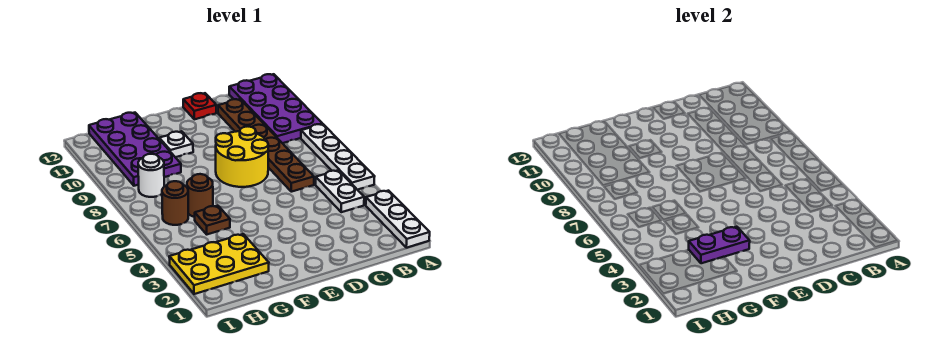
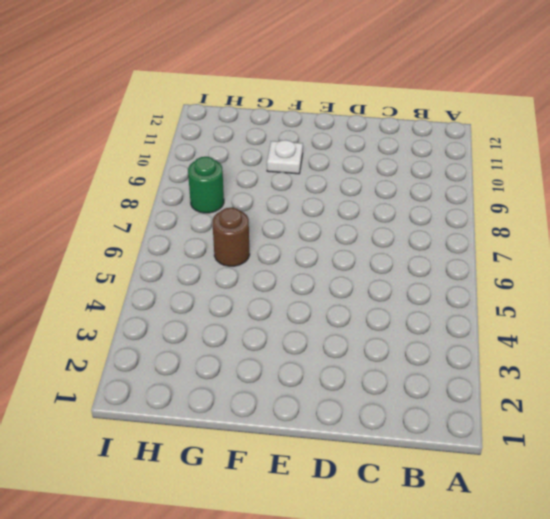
green round brick H8 level 1 -> white round brick H8 level 1
none -> white plate A1:A3 level 1
none -> white plate A5:A8 level 1
none -> purple plate A9:B12 level 1

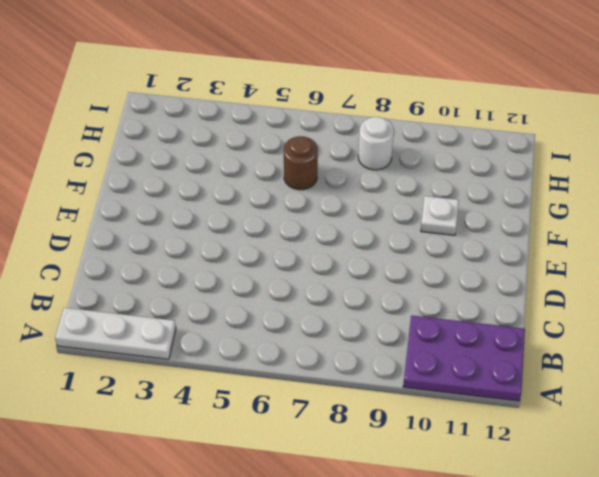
purple plate A10:B12 level 1 -> purple plate A9:B12 level 1
none -> white plate A5:A8 level 1
none -> white plate B4:B5 level 1
none -> brown plate C6:C11 level 1

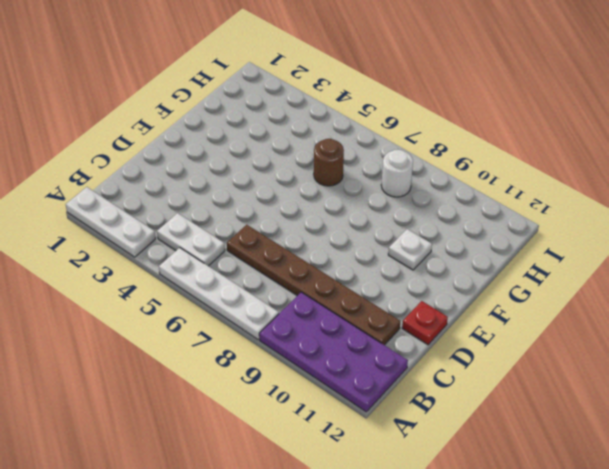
none -> yellow round brick D7:E8 level 1
none -> yellow plate G2:I3 level 1
none -> brown plate G5 level 1

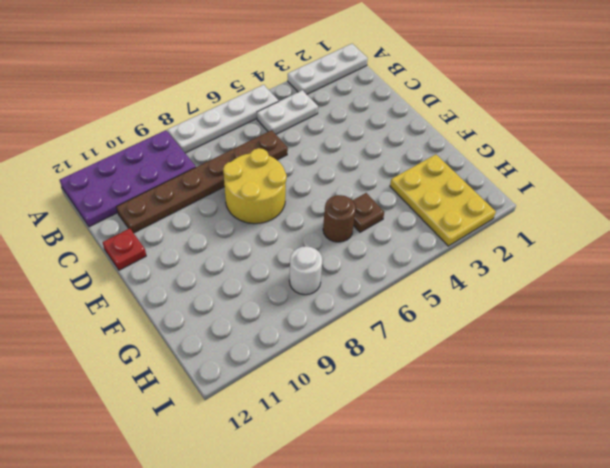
none -> white plate F10 level 1
none -> purple plate G9:H12 level 1
none -> brown round brick H6 level 1

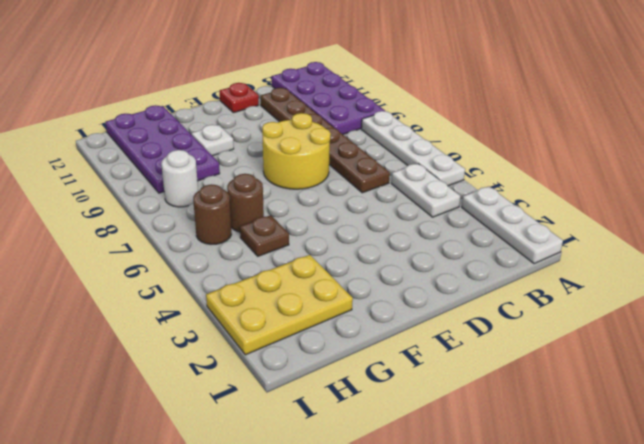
none -> purple plate F3:G3 level 2

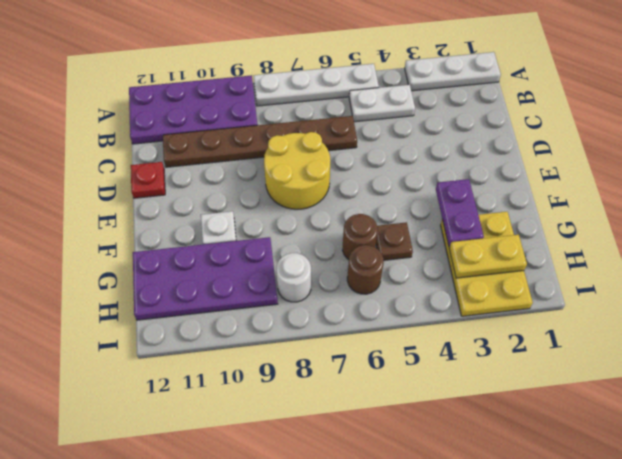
yellow plate H2:H3 level 2 -> none

